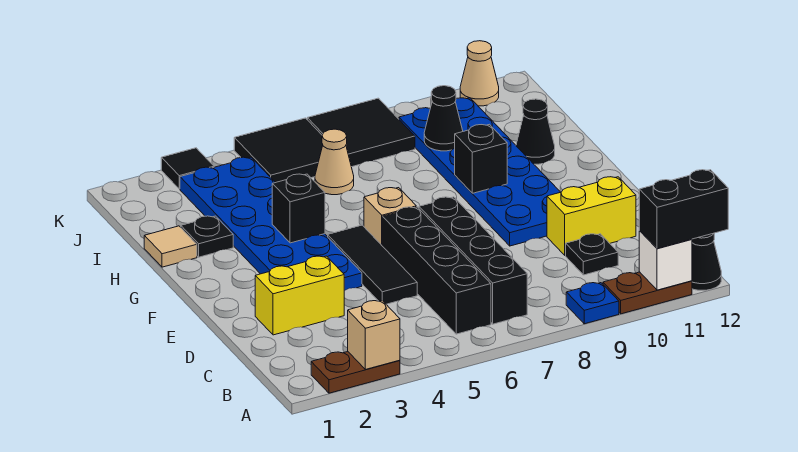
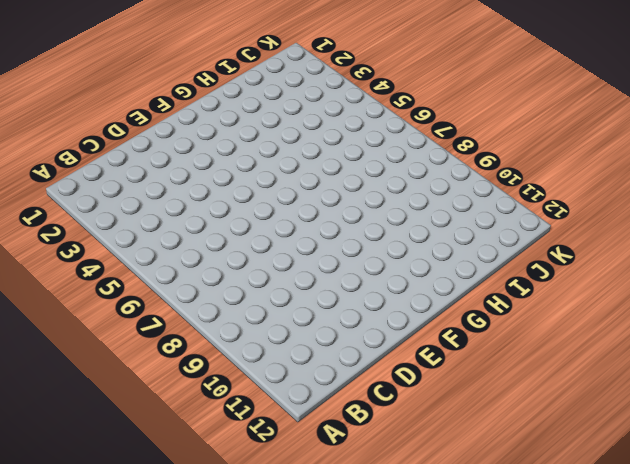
none -> brown plate A2:A3 level 1
none -> blue plate A9 level 1
none -> brown plate A10:A11 level 1

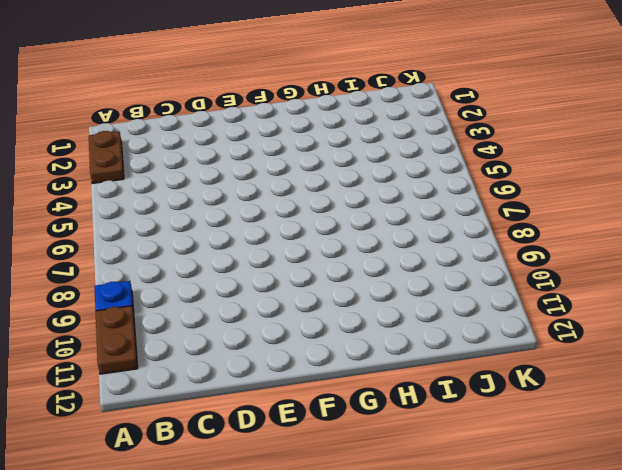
none -> black cone A12 level 1
none -> black brick B6:E6 level 1
none -> black brick B7:E7 level 1

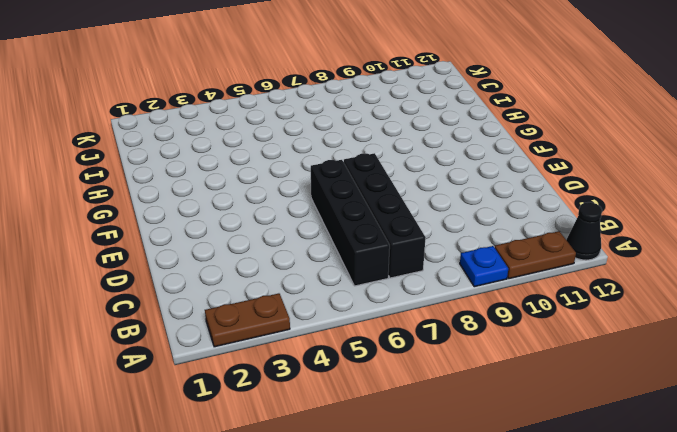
none -> black plate C10 level 1
none -> yellow brick D2:D3 level 1
none -> black tile D5:F5 level 1

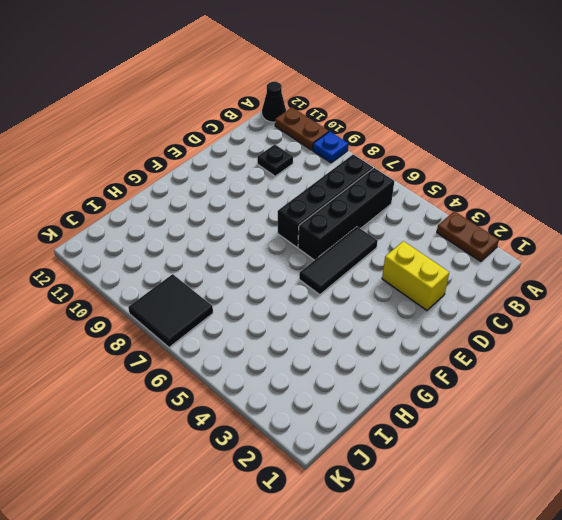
none -> yellow brick D10:D11 level 1
none -> blue plate E3:J4 level 1
none -> blue plate E9:J10 level 1

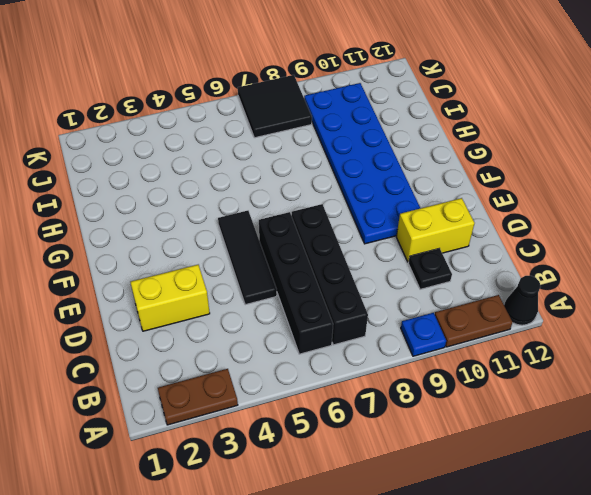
none -> blue plate E3:J4 level 1
none -> tan brick F6 level 1
none -> tan tile H1 level 1

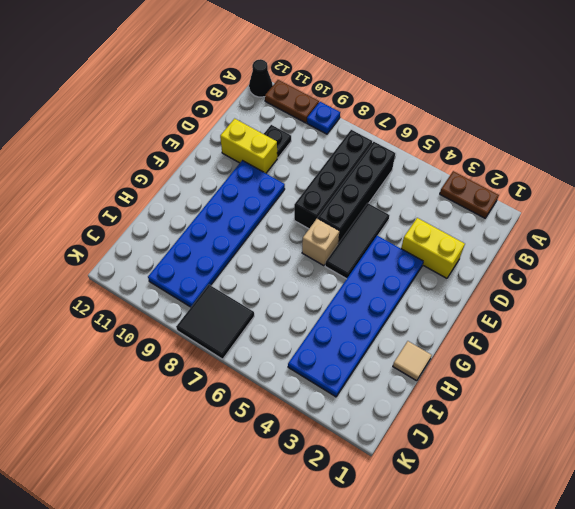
none -> black plate H2 level 1
none -> black cone H11 level 1
none -> tan cone I6 level 1

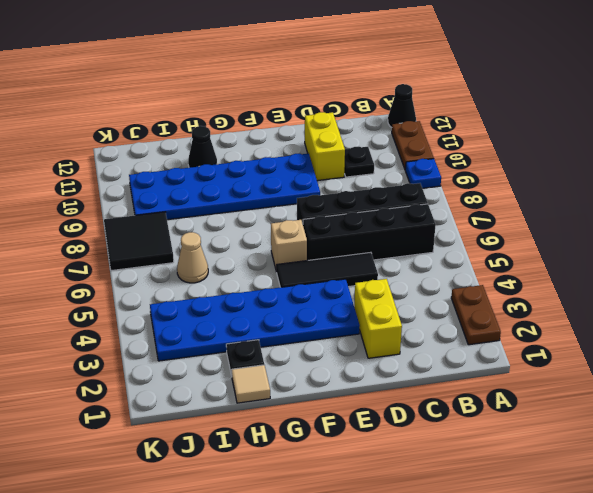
none -> black tile J5:K6 level 1
none -> black tile K3 level 1
none -> tan cone K11 level 1

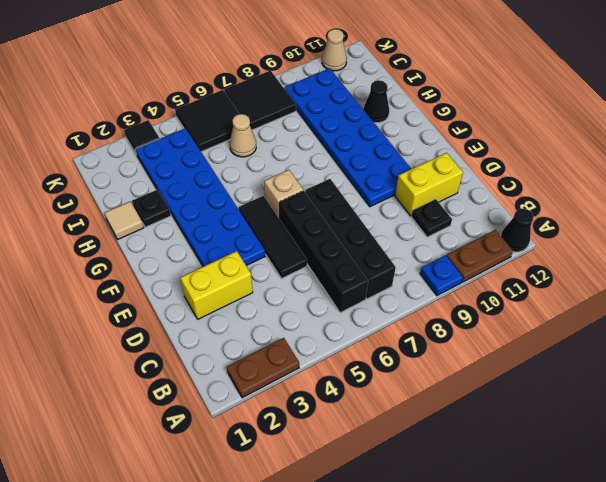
none -> tan brick A3 level 2
none -> white brick A11 level 2
none -> black brick G4 level 2

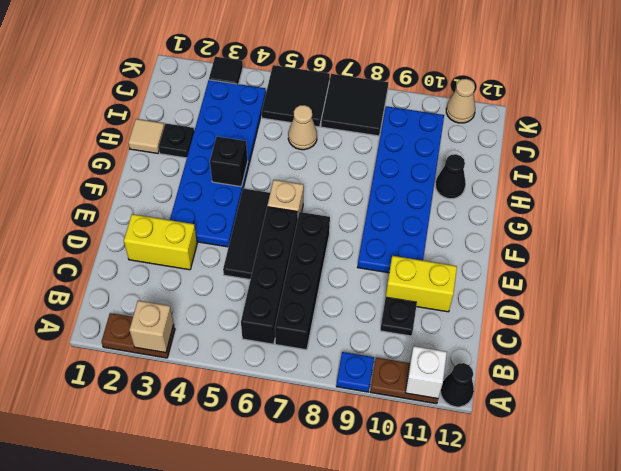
none -> black brick G9 level 2
none -> black cone I9 level 2
none -> black brick A11:A12 level 3

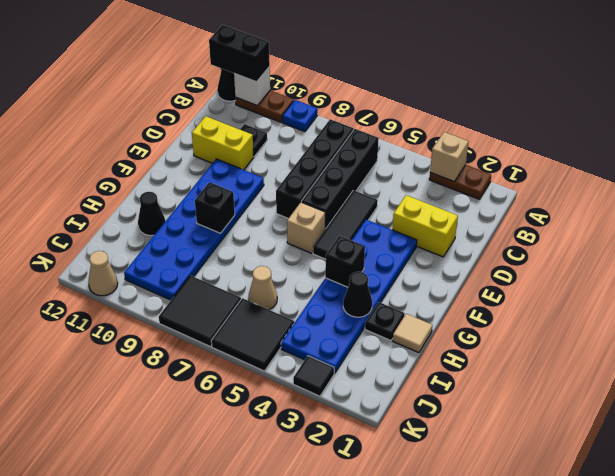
black cone H3 level 2 -> black cone I9 level 2

